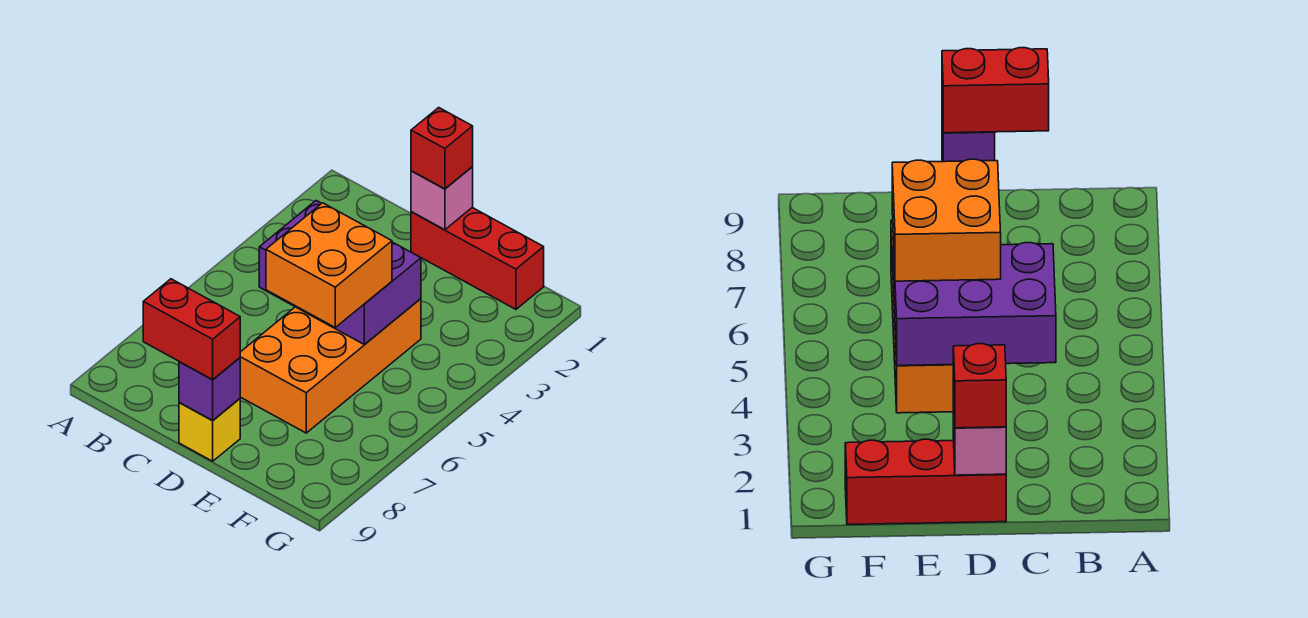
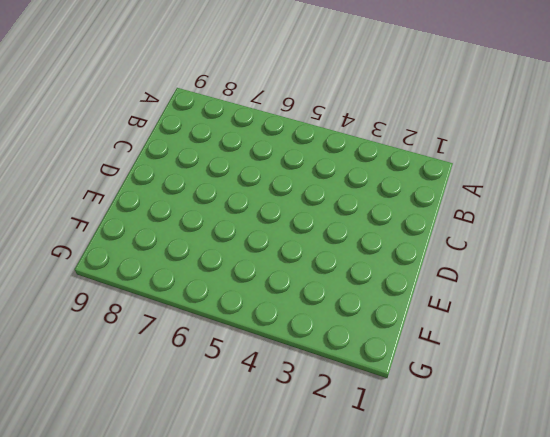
none -> red brick D1:F1 level 1
none -> orange brick D4:E7 level 1

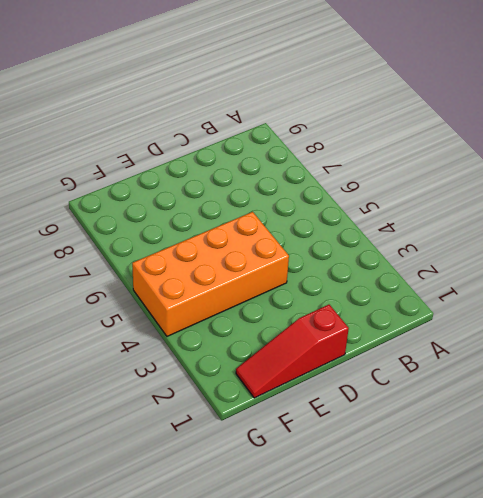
red slope D1:F1 level 1 top D -> red brick D1:F1 level 1
orange brick D4:G5 level 1 -> orange brick D4:E7 level 1
none -> yellow brick D9 level 1
none -> purple brick C4:E5 level 2

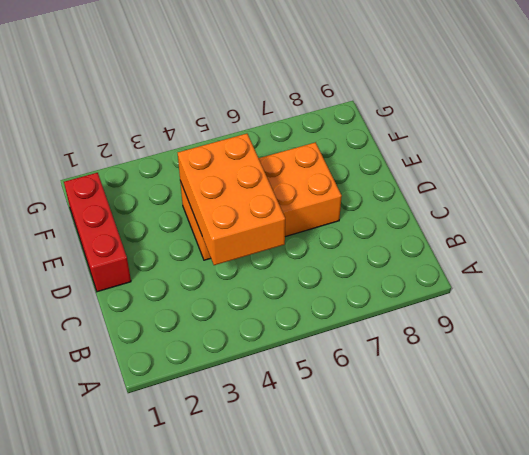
orange brick C4:E5 level 2 -> purple brick C4:E5 level 2
none -> yellow brick D9 level 1
none -> pink brick D1 level 2

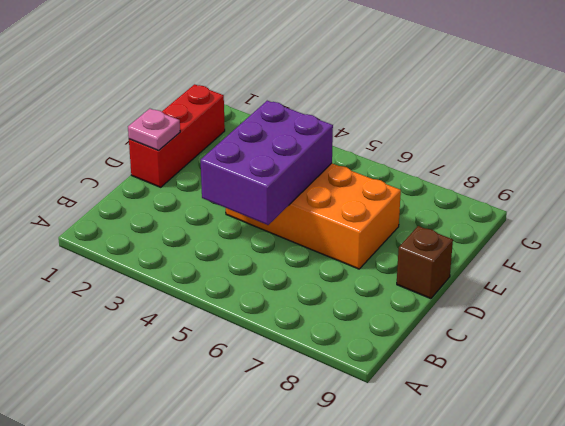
pink plate D1 level 2 -> pink brick D1 level 2
brown brick D9 level 1 -> yellow brick D9 level 1
none -> purple brick D9 level 2
none -> red brick C9:D9 level 3

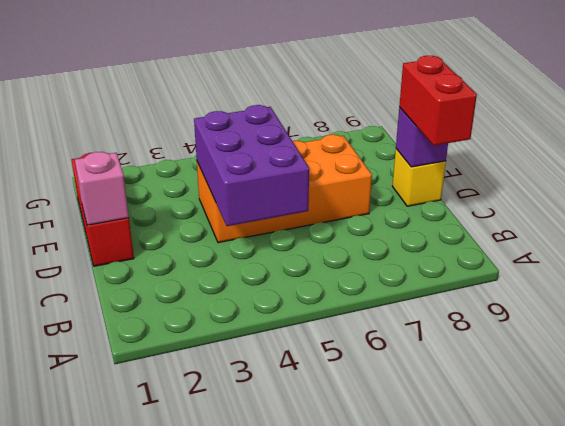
none -> red brick D1 level 3
none -> orange brick D5:E6 level 3

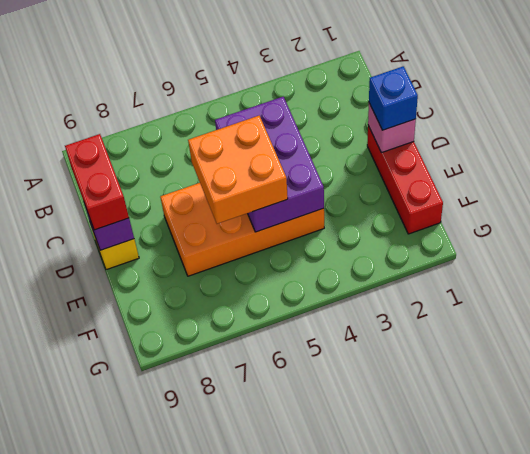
blue brick D1 level 3 -> red brick D1 level 3

